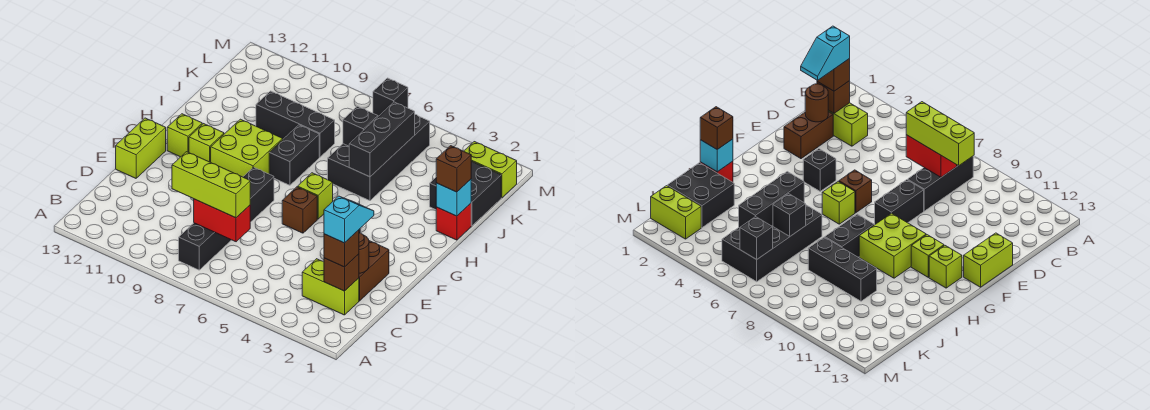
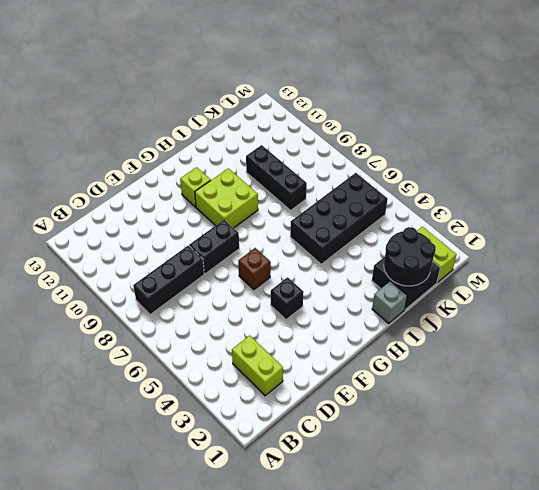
grey brick I1 level 1 -> red brick I1 level 1
black round brick J1:K2 level 2 -> none
none -> brown brick D2:E2 level 1
none -> lime brick E13:F13 level 1
none -> lime brick G6 level 1

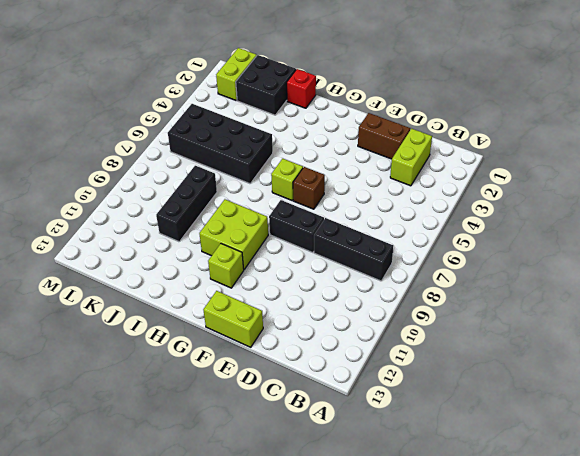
none -> black brick F4 level 1
none -> lime brick G12 level 1
none -> black brick H8:I8 level 1

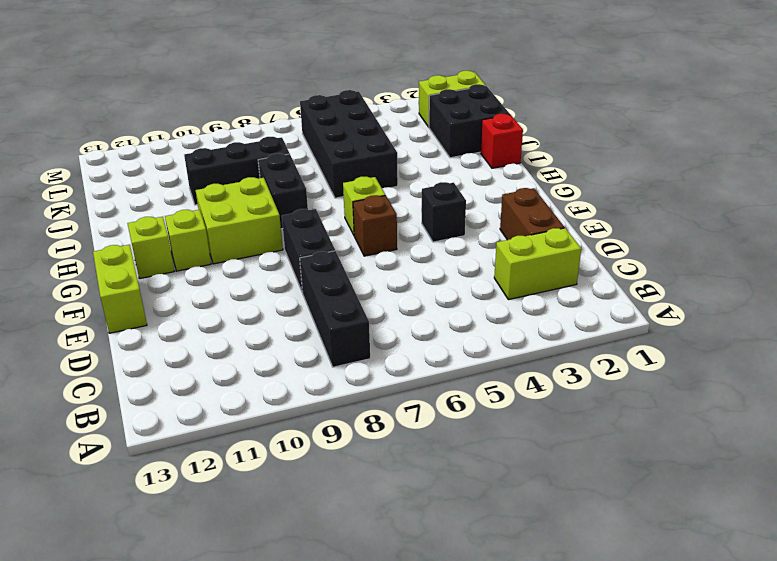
none -> brown brick C2 level 2
none -> red brick C7:C8 level 2
none -> brown round brick D2 level 2

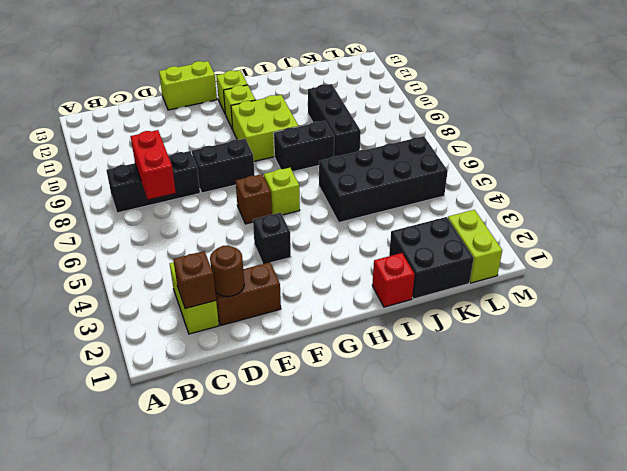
none -> cyan brick I1 level 2
none -> black brick I5:K5 level 2
none -> black brick J6 level 2

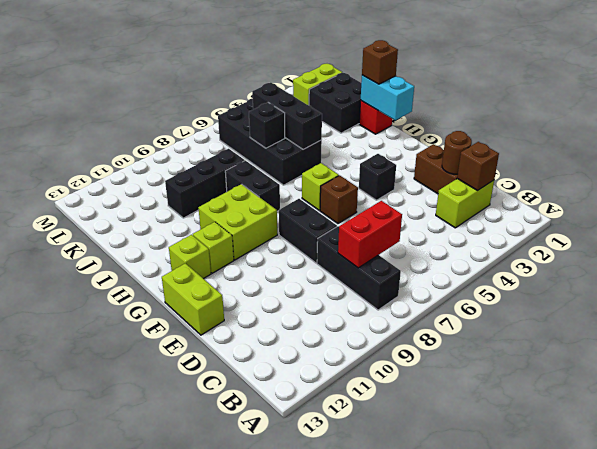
cyan brick H1:I1 level 2 -> cyan brick I1 level 2
none -> black brick L6 level 2
none -> brown brick C2 level 3
none -> lime brick C7:C9 level 3

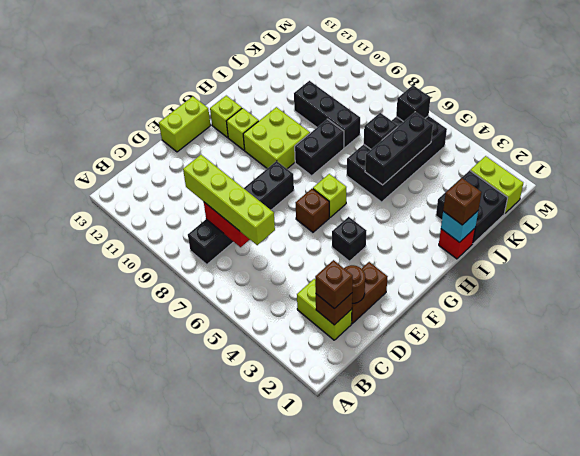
lime brick C6:C9 level 3 -> lime brick C7:C9 level 3
none -> cyan slope C2:D2 level 4 top C

